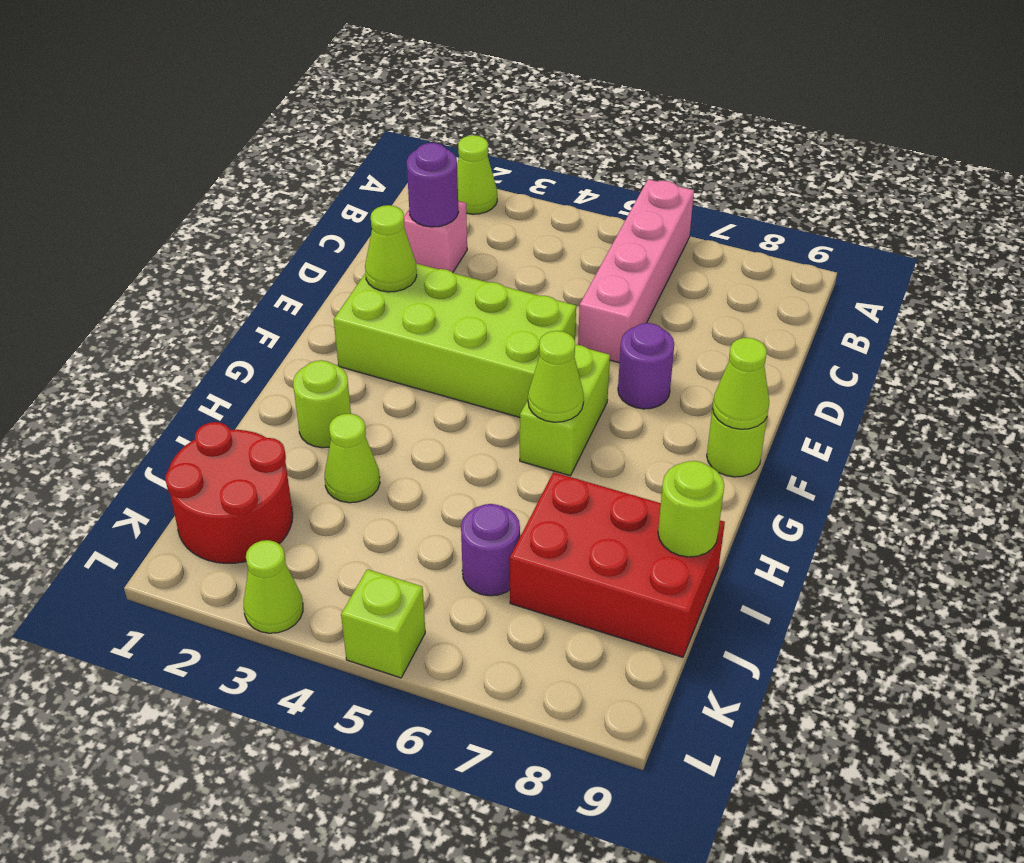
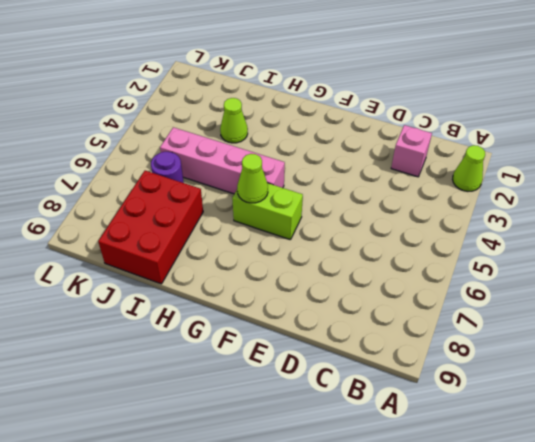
pink brick G5:J5 level 1 -> pink brick A6:D6 level 1
none -> lime brick E2:F5 level 1
none -> purple round brick E7 level 1
none -> lime round brick F9 level 1

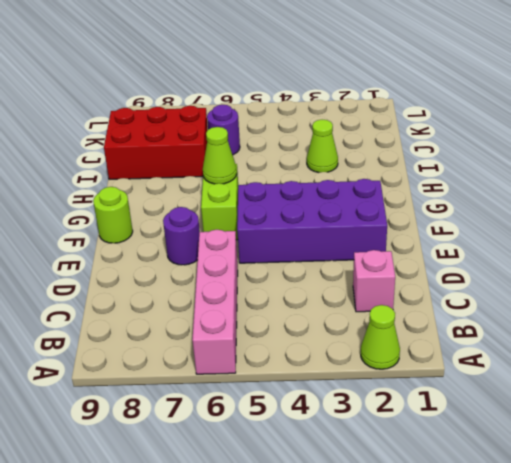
purple brick E2:F5 level 1 -> lime brick E2:F5 level 1
none -> lime round brick H2 level 1
none -> red round brick J1:K2 level 1
none -> lime cone L3 level 1

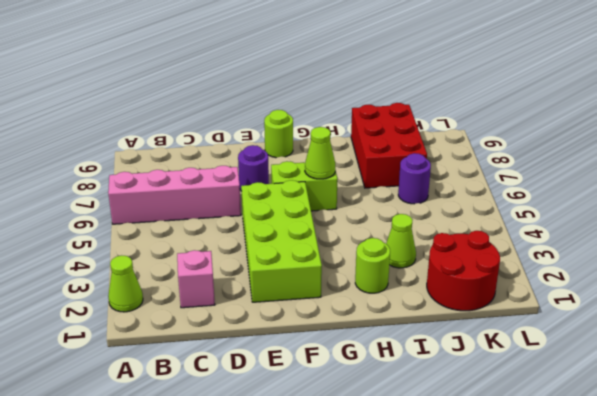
none -> lime cone L3 level 1
none -> lime brick L5 level 1
none -> purple round brick C2 level 2

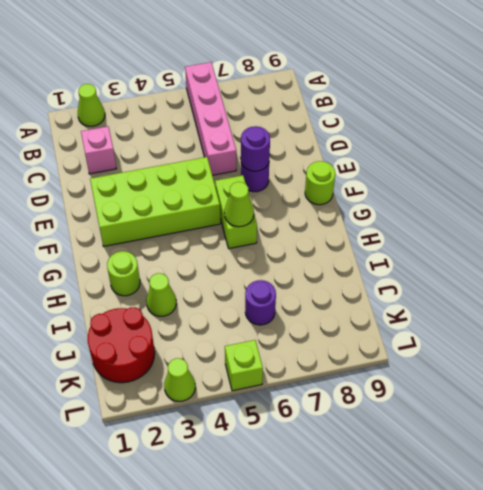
purple round brick E7 level 2 -> purple round brick C2 level 2
none -> red brick I7:J9 level 1
none -> lime cone E2 level 2
none -> lime cone F9 level 2

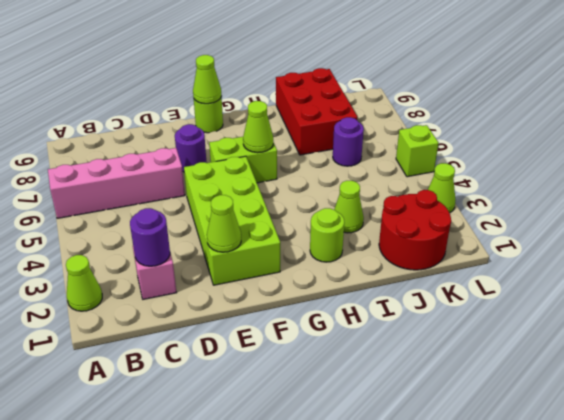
none -> lime round brick I9 level 2

